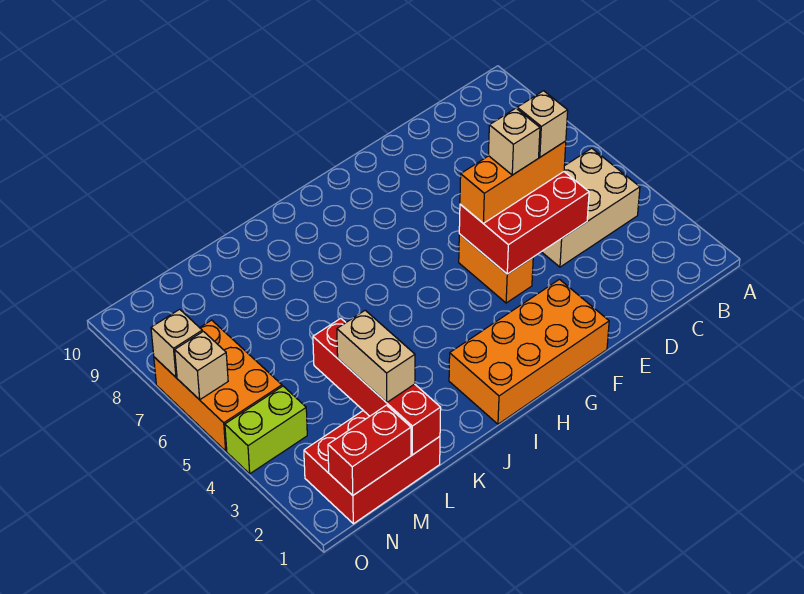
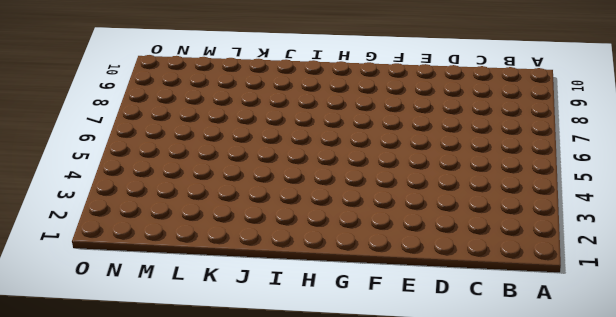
none -> tan brick B4:D5 level 1
none -> orange brick F1:I2 level 1
none -> orange brick F4:F5 level 1

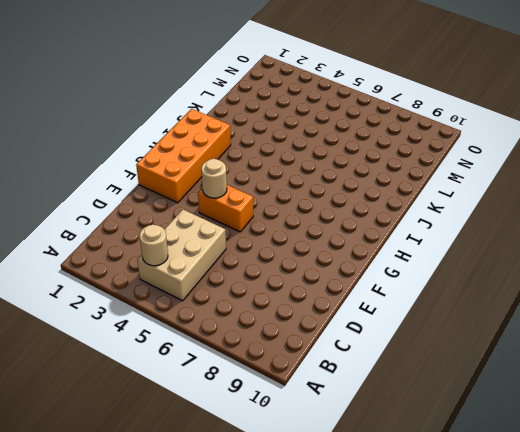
tan round brick B4 level 2 -> none
tan round brick F4 level 2 -> red brick D4:F5 level 2
none -> red brick L1:N2 level 1
none -> lime brick N4:O4 level 1
none -> orange brick N5:O7 level 1

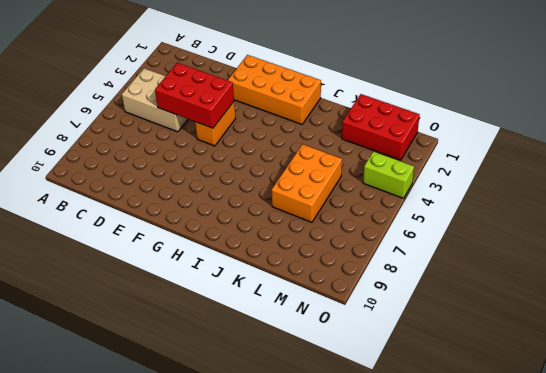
orange brick K5:L7 level 1 -> orange brick N5:O7 level 1
none -> red brick L1:L4 level 2
none -> red brick M1:N1 level 2
none -> tan brick O6 level 2

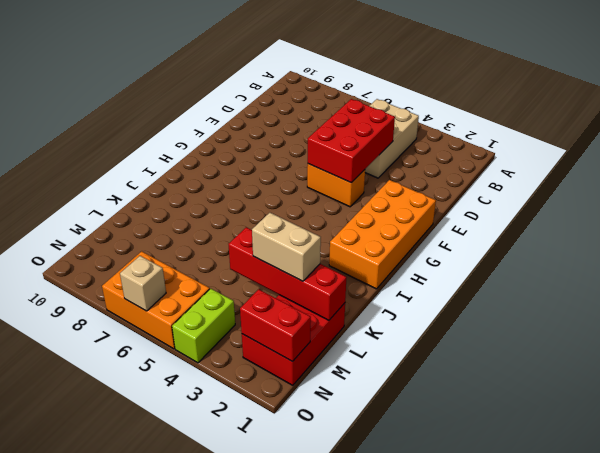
red brick N1:N2 level 2 -> red brick M1:N1 level 2
none -> tan brick O7 level 2
none -> orange brick D5:F5 level 3
none -> tan brick D5 level 4

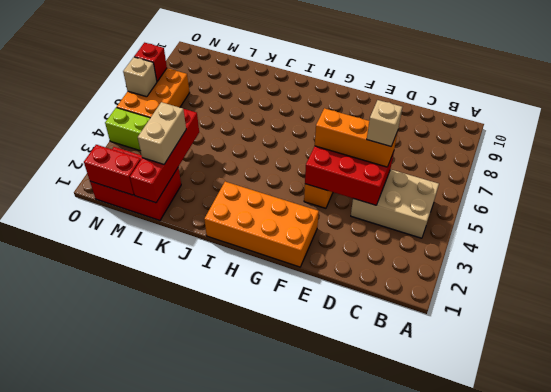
red brick O7 level 2 -> tan brick O7 level 2
none -> tan brick E5 level 4

